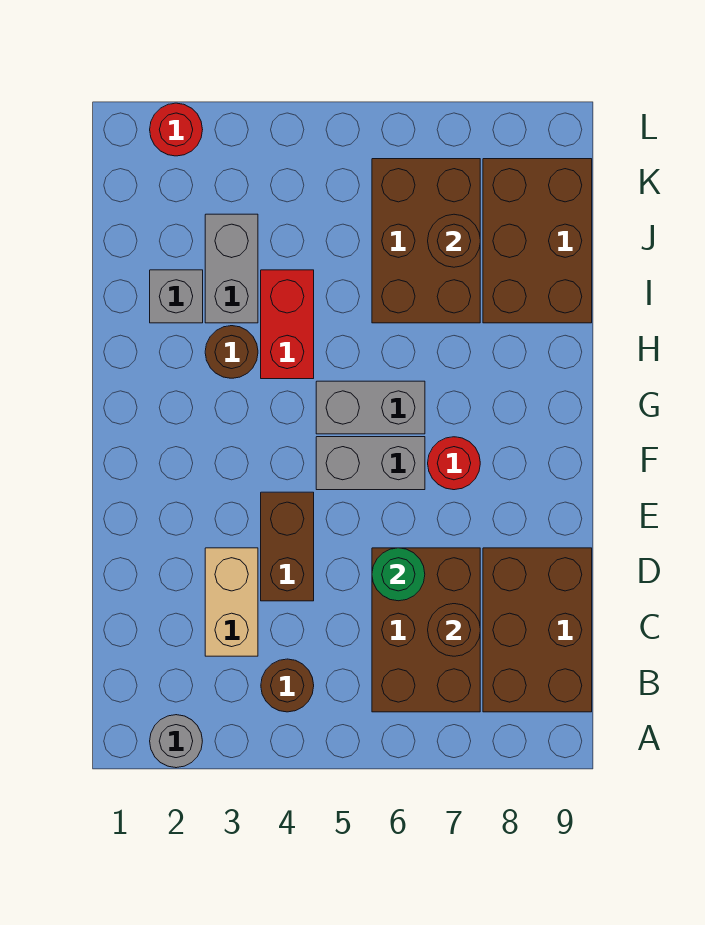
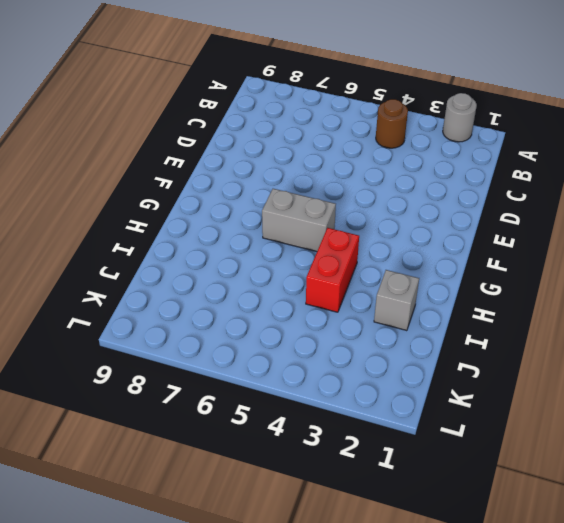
none -> brown brick B6:D7 level 1
none -> brown brick B8:D9 level 1
none -> tan brick C3:D3 level 1

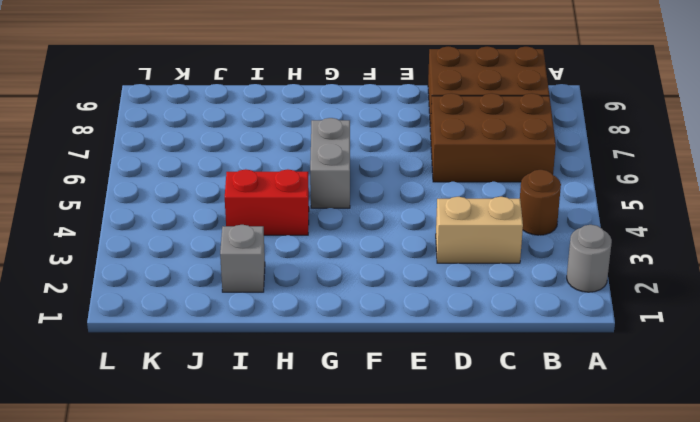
none -> brown brick D4:E4 level 1
none -> grey brick F5:F6 level 1
none -> red round brick F7 level 1

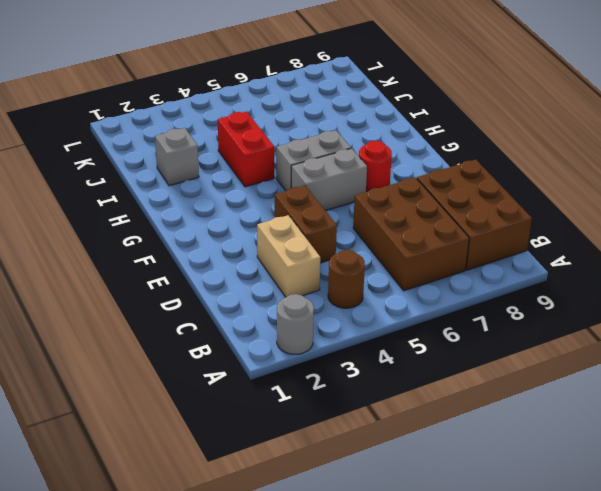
none -> brown round brick H3 level 1
none -> grey brick I3:J3 level 1
none -> brown brick I6:K7 level 1

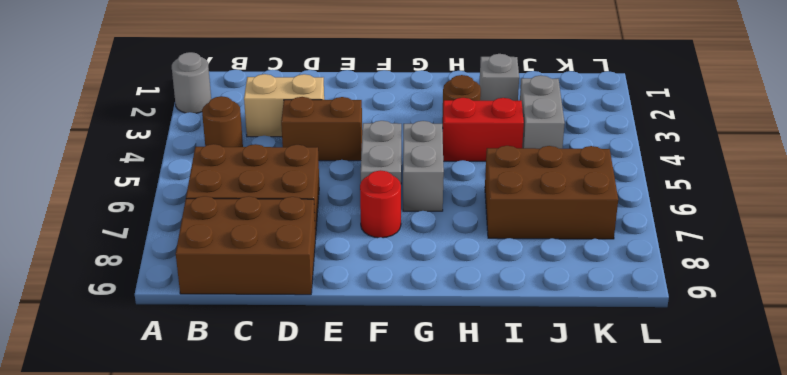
grey brick J3:J4 level 1 -> grey brick I3:J3 level 1
none -> brown brick I8:K9 level 1
none -> red round brick L2 level 1
none -> brown round brick C7 level 2

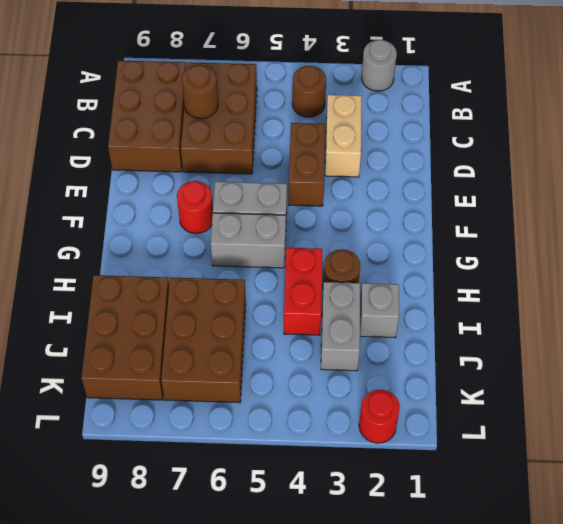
none -> green round brick D6 level 2
none -> brown round brick J7 level 2

